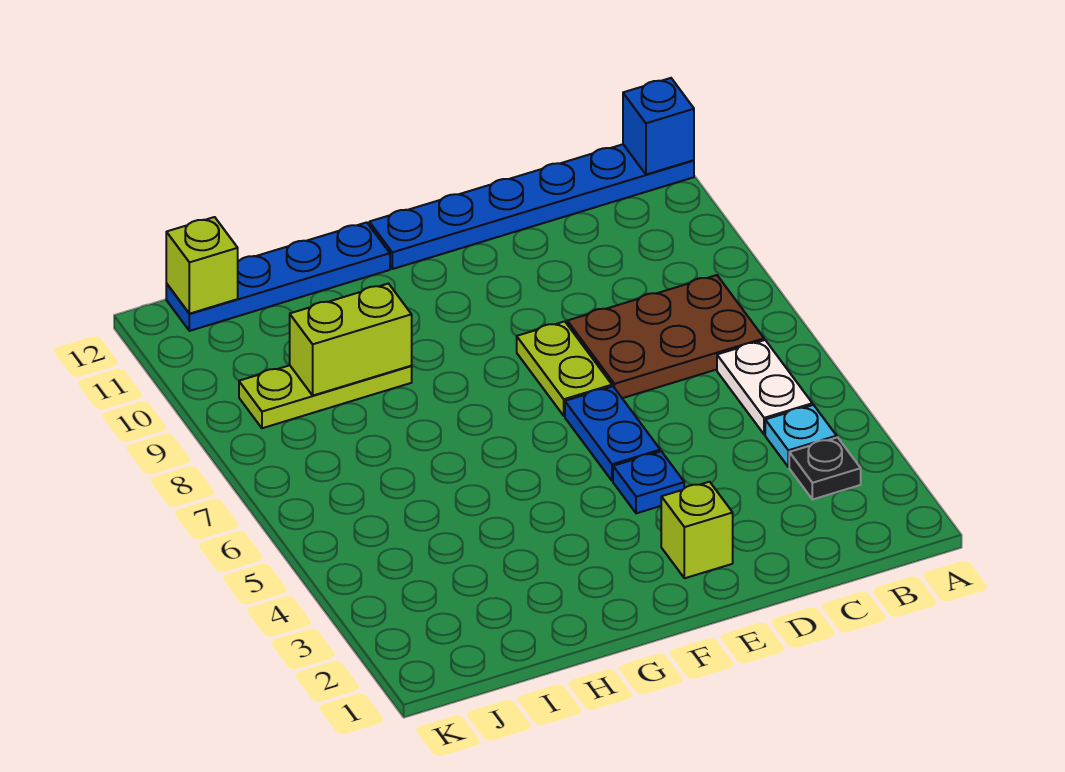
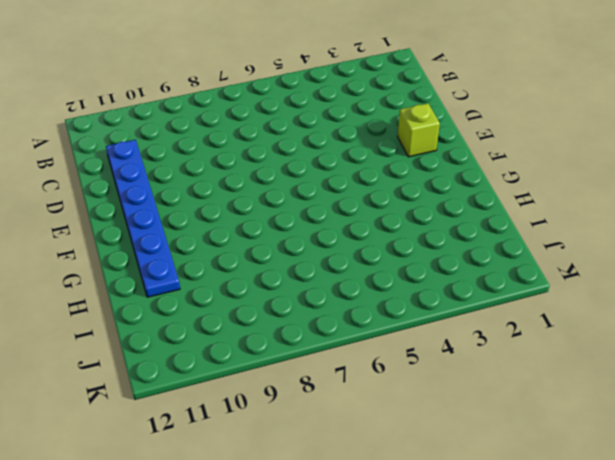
blue plate C11:H11 level 1 -> blue plate A12:F12 level 1
none -> black plate B3 level 1
none -> cyan plate B4 level 1
none -> white plate B5:B6 level 1

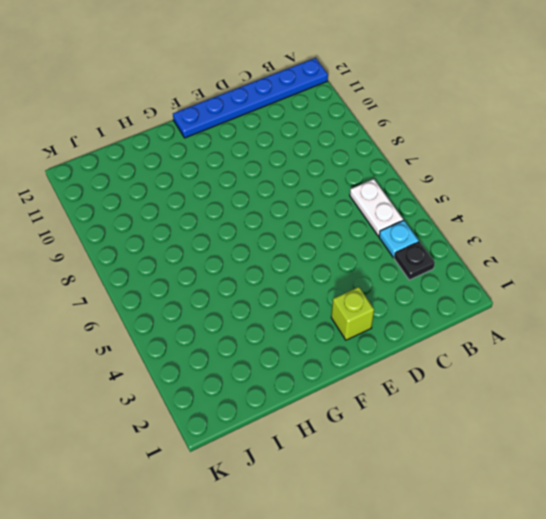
none -> brown plate B7:D8 level 1
none -> blue plate E4 level 1
none -> blue plate E5:E6 level 1

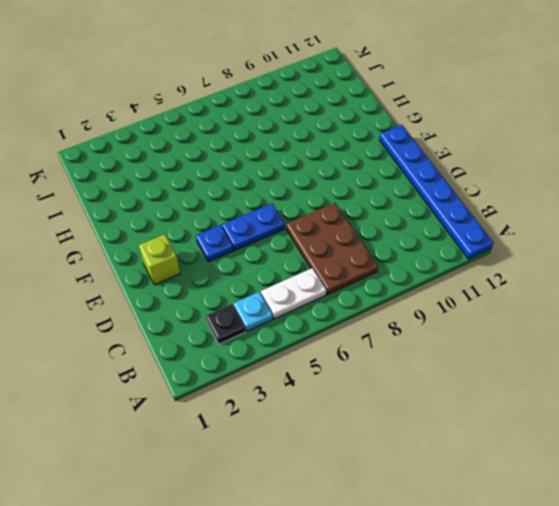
none -> lime plate E7:E8 level 1
none -> blue plate G12:J12 level 1
none -> lime plate H9:J9 level 1

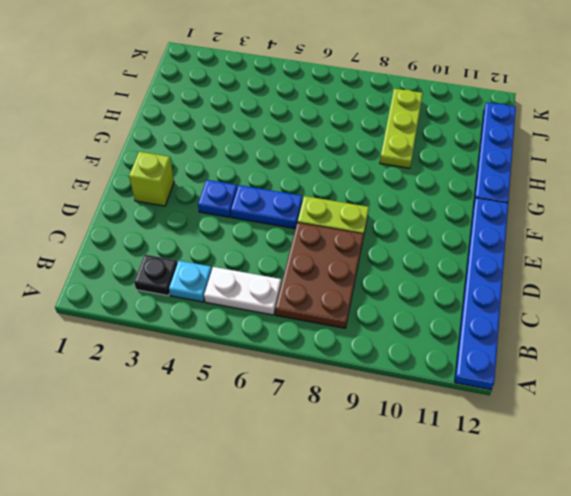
none -> blue brick A12 level 2
none -> lime brick H9:I9 level 2
none -> lime brick J12 level 2

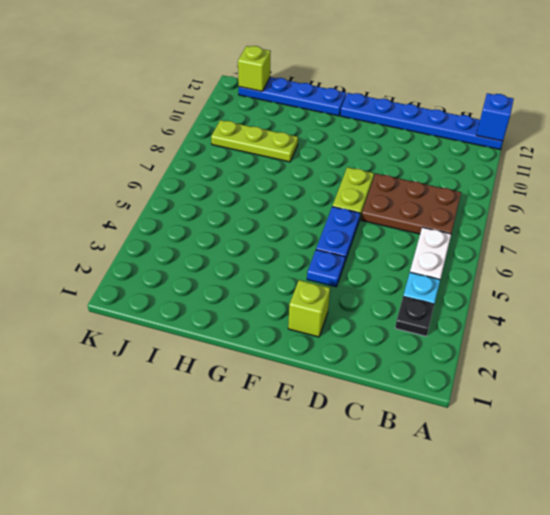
none -> lime brick H9:I9 level 2

